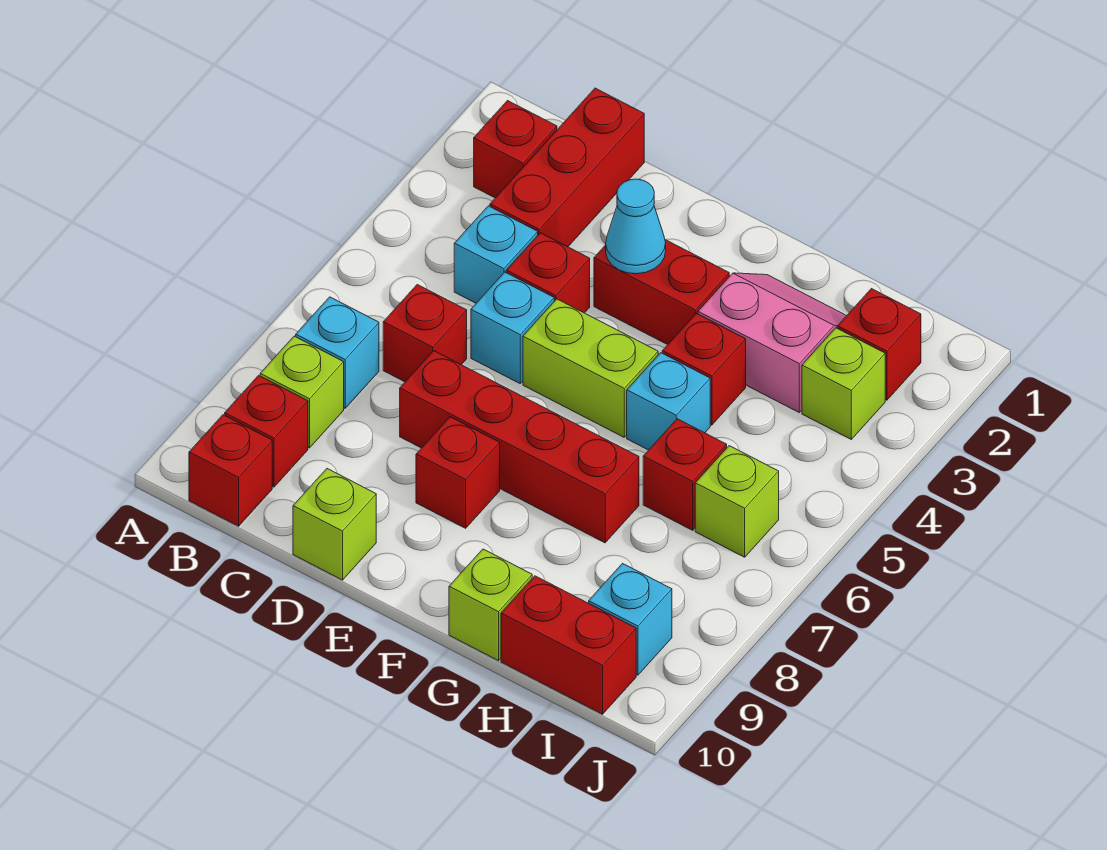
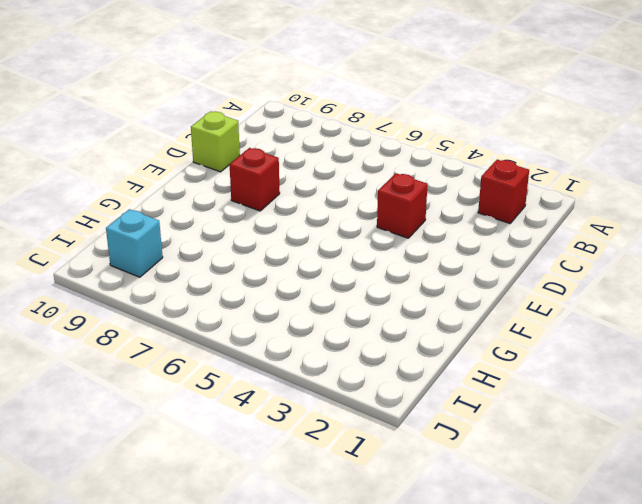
none -> cyan brick B7 level 1
none -> lime brick B8 level 1
none -> red brick B9 level 1

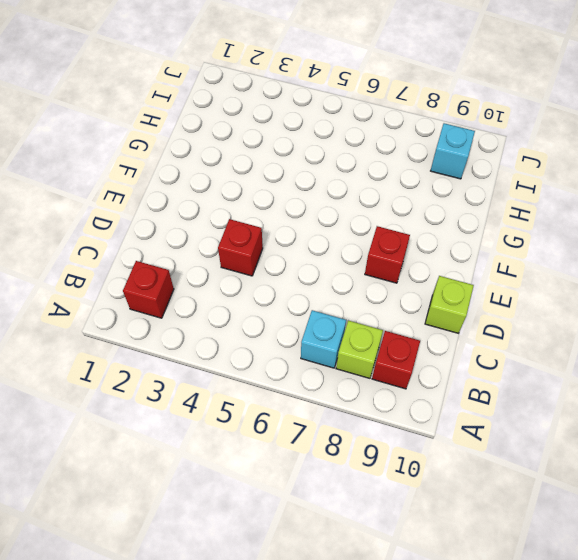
none -> red brick B10 level 1
none -> red brick C1:C3 level 1
none -> cyan brick C4 level 1

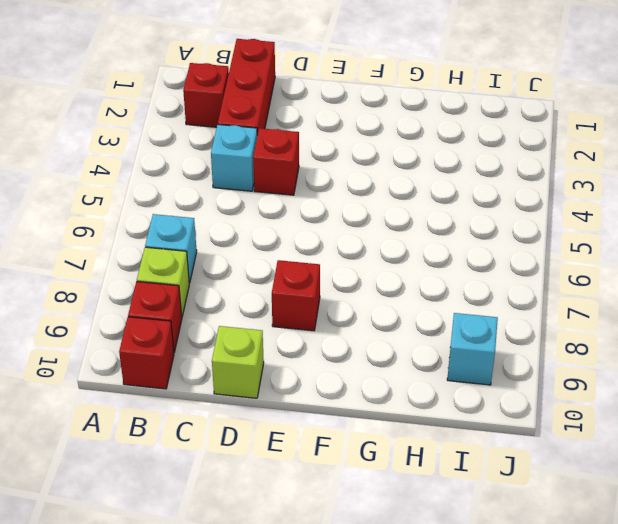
none -> red brick C6 level 1
none -> cyan brick D5 level 1
none -> red brick D7:G7 level 1

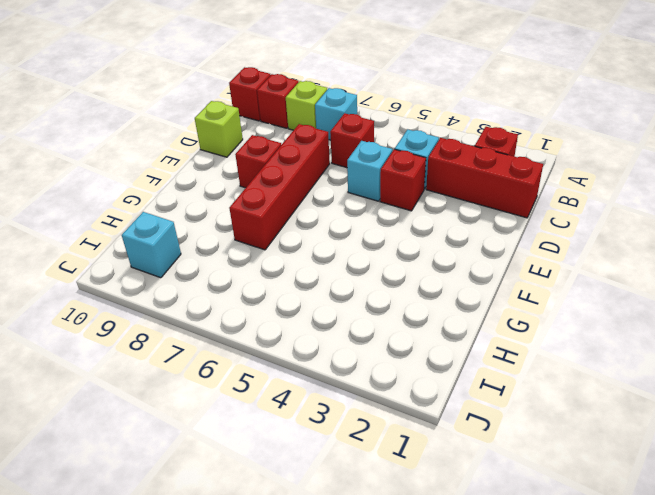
none -> red brick E3:F3 level 1
none -> lime brick E5:F5 level 1
none -> pink slope G2:H3 level 1 top 3

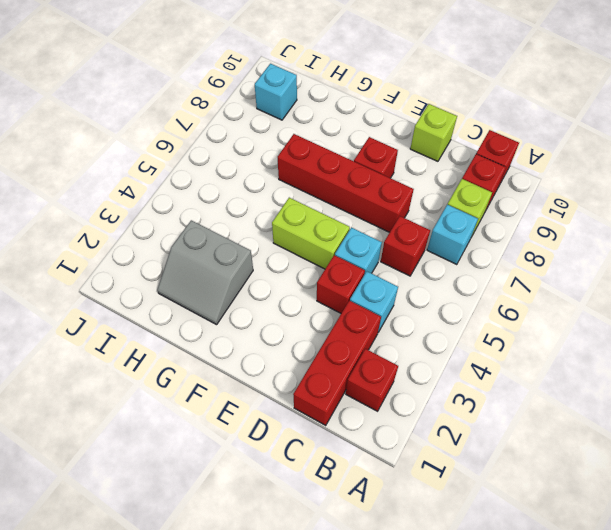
grey slope G2:H3 level 1 top 3 -> pink slope G2:H3 level 1 top 3
none -> red brick E3:F3 level 1
none -> red brick G4 level 1
none -> cyan brick G5 level 1

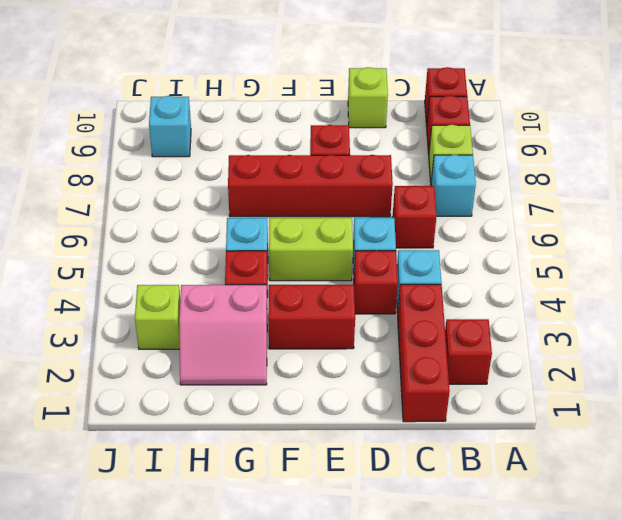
none -> lime brick G10 level 1
none -> red brick H6 level 1
none -> red brick H10:I10 level 1

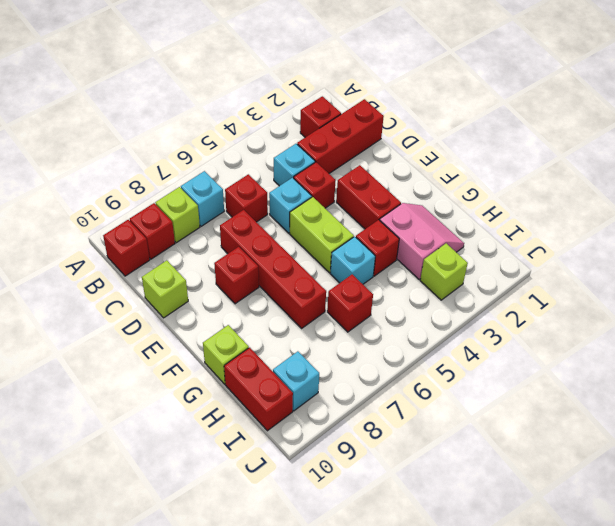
none -> red brick I2 level 1
none -> lime brick I6 level 1
none -> cyan cone E3 level 2

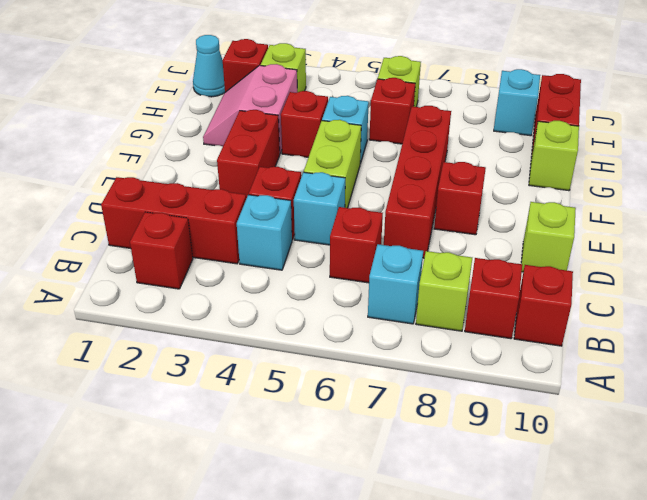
cyan cone I1 level 1 -> cyan cone E3 level 2

